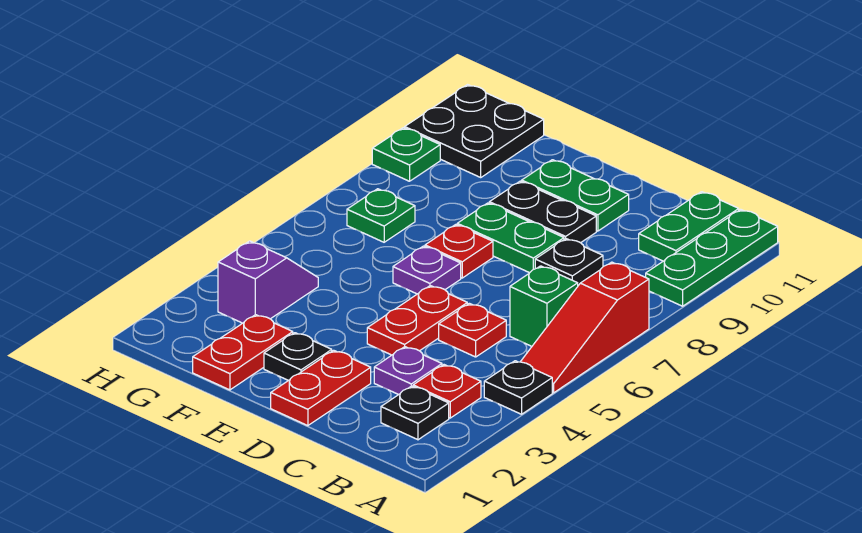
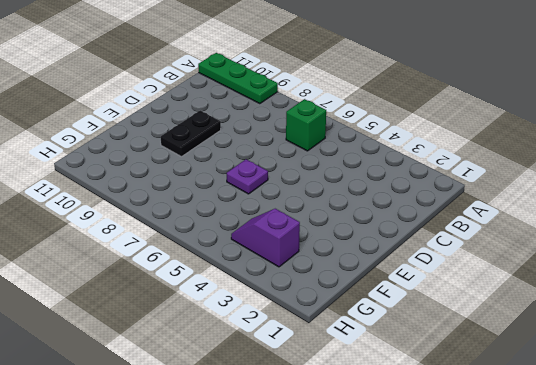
none -> black plate A4 level 1
none -> red slope A5:A7 level 1 top 7
none -> black plate B2 level 1

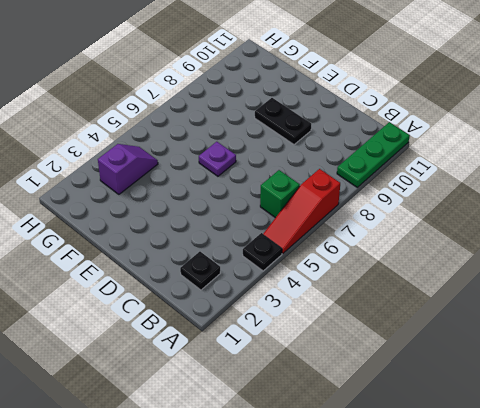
none -> red plate B3 level 1
none -> green plate B10:B11 level 1
none -> purple plate C3 level 1

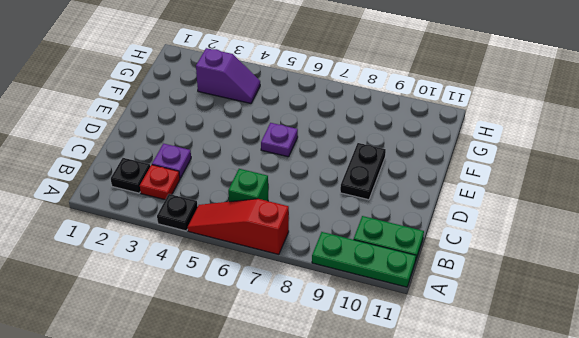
none -> red plate C5 level 1
none -> black plate C8 level 1
none -> red plate D1:D2 level 1

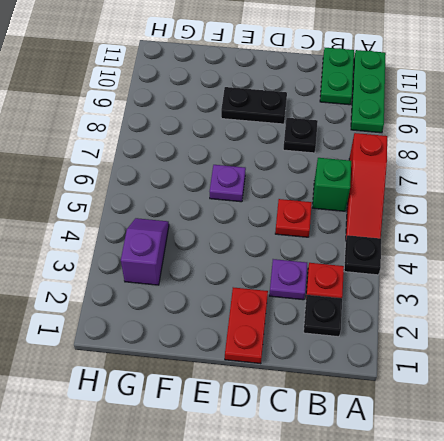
none -> red plate D4:D5 level 1
none -> green plate D8:E8 level 1
none -> green plate D10:E10 level 1

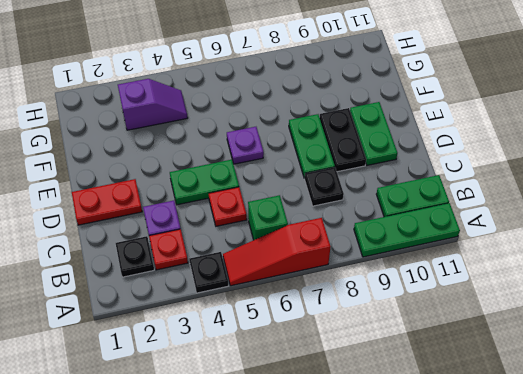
green plate D4:D5 level 1 -> red plate D4:D5 level 1
none -> black plate E2 level 1
none -> red plate E7 level 1
none -> red plate F1:F2 level 1

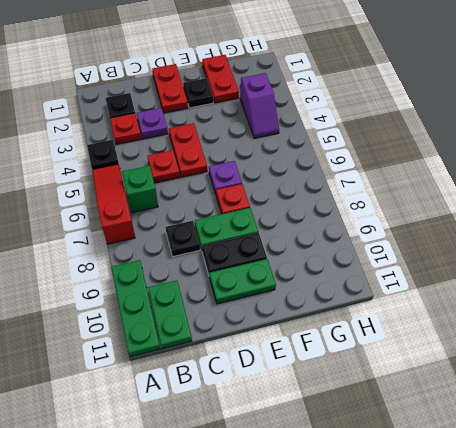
none -> green plate G7 level 1
none -> black plate G10:H11 level 1
none -> green plate H9 level 1

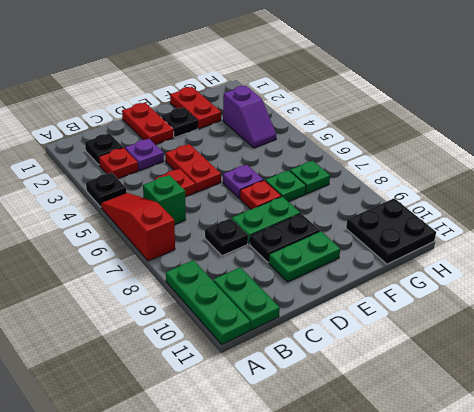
green plate F7 level 1 -> green plate H9 level 1

